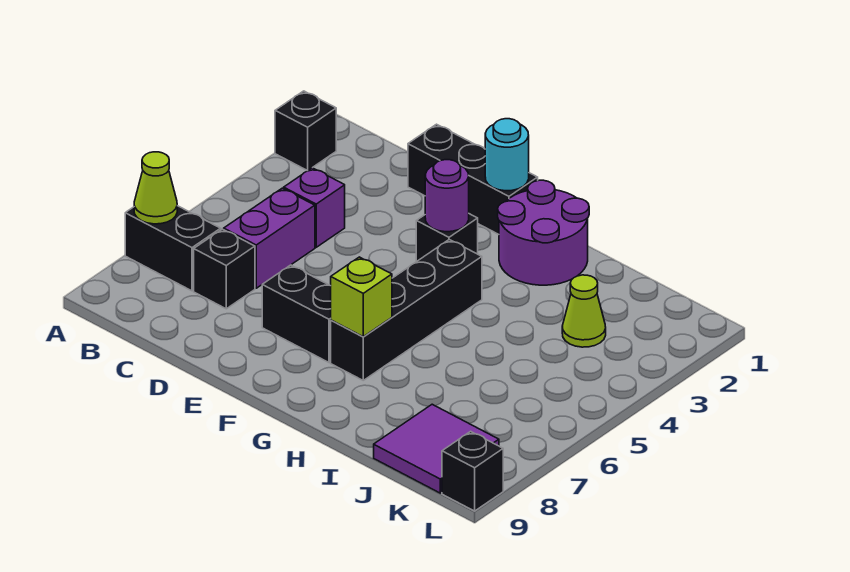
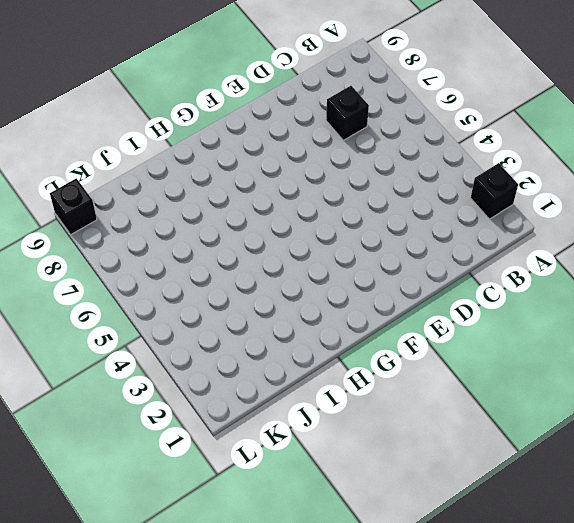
none -> black brick A7:B7 level 1
none -> purple brick C4 level 1
none -> purple brick C5:C6 level 1

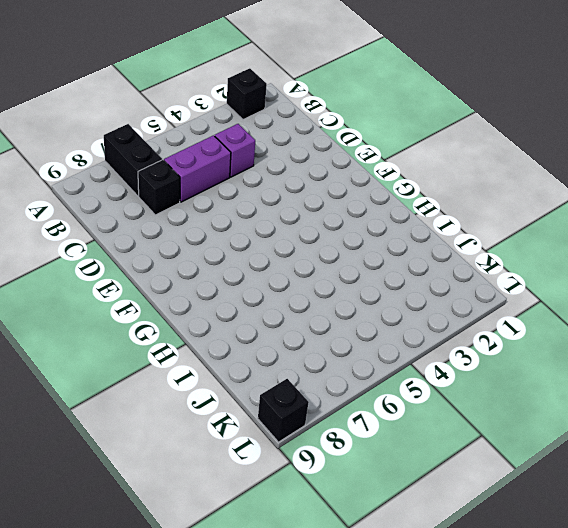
none -> black brick D1:F1 level 1
none -> black brick E7:F7 level 1
none -> black brick F3 level 1

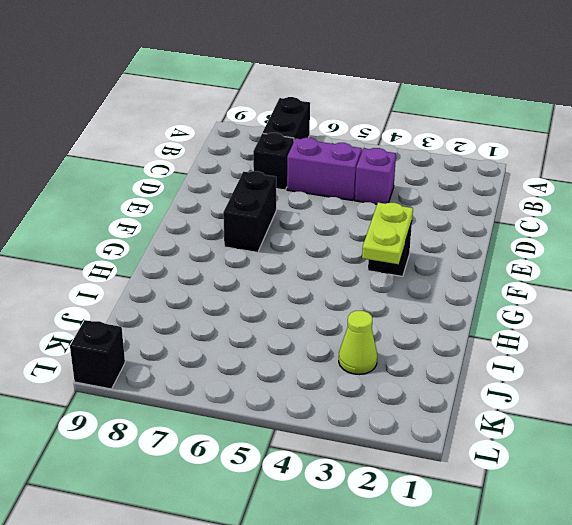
lime plate F3:G3 level 2 -> purple round brick F3 level 2
none -> black brick A2 level 1
none -> black brick D1:F1 level 1
none -> purple round brick G1:H2 level 1

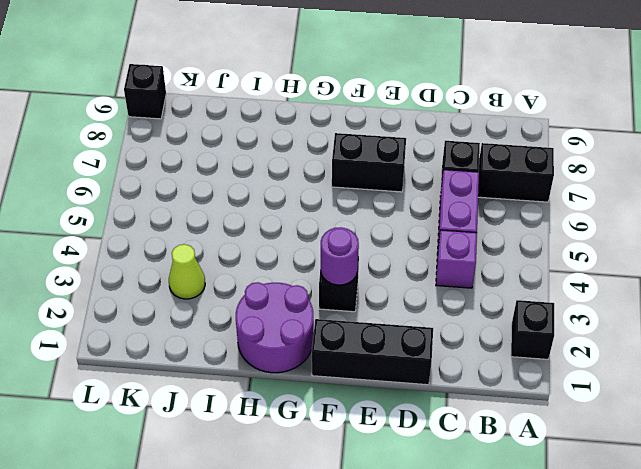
none -> black brick G4:G7 level 1
none -> purple tile J8:K9 level 1
none -> lime cone A7 level 2

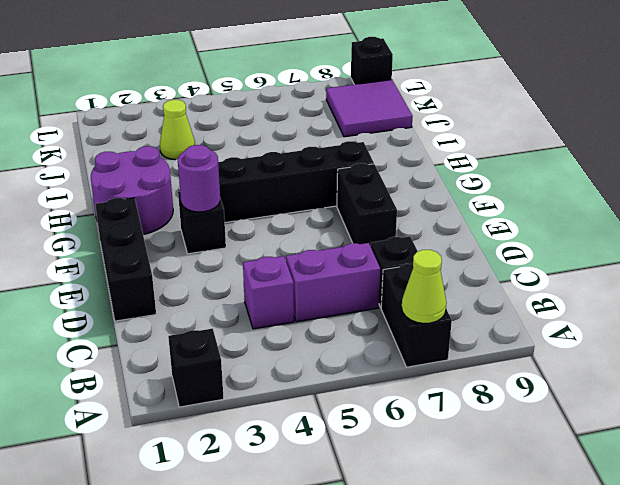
none -> cyan round brick F1 level 2
none -> lime brick G7 level 2

